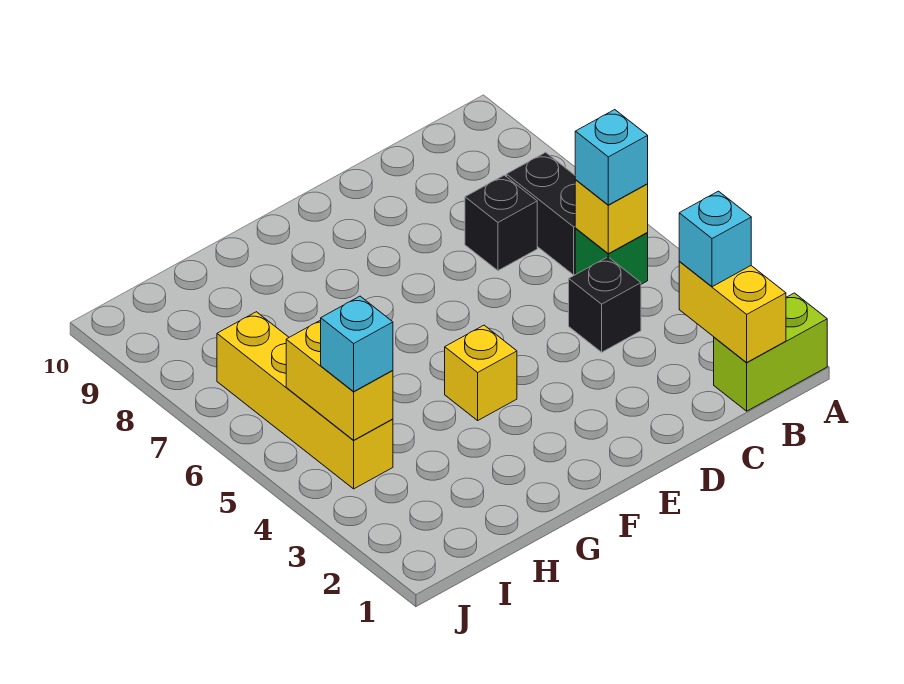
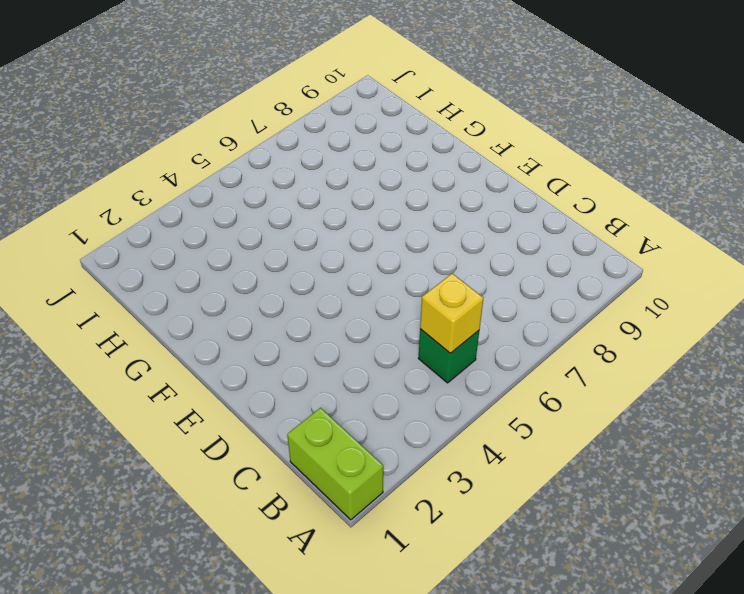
none -> black brick B6:B7 level 1
none -> black brick C4 level 1
none -> black brick C7 level 1

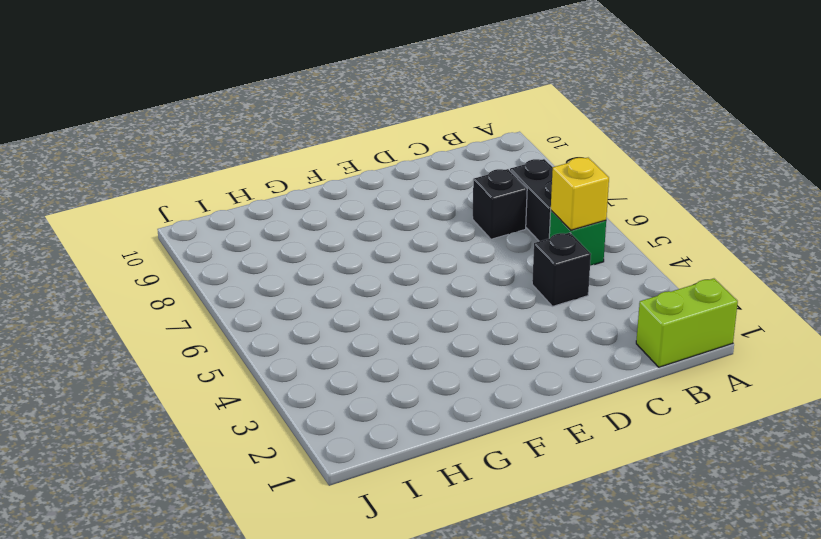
none -> yellow brick F4 level 1
none -> yellow brick I4:I7 level 1
none -> yellow brick B1:B2 level 2

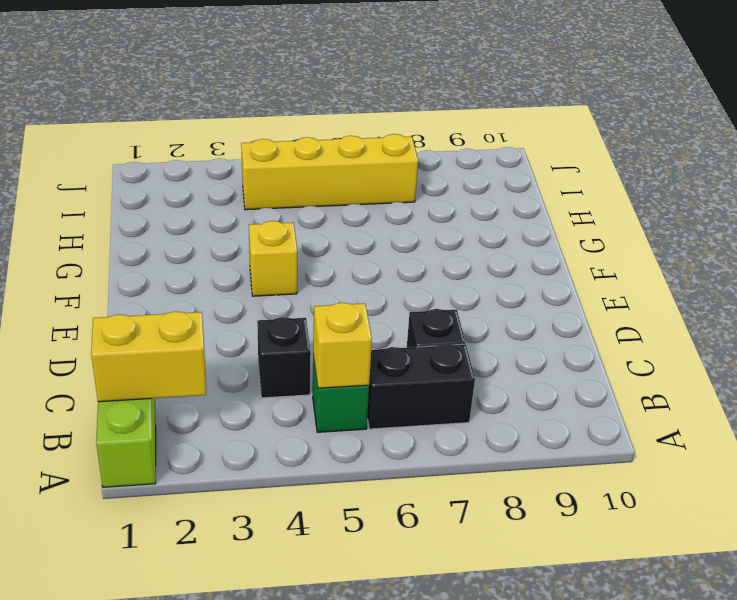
none -> yellow brick I4:I5 level 2
none -> cyan brick B2 level 3
none -> cyan brick B5 level 3

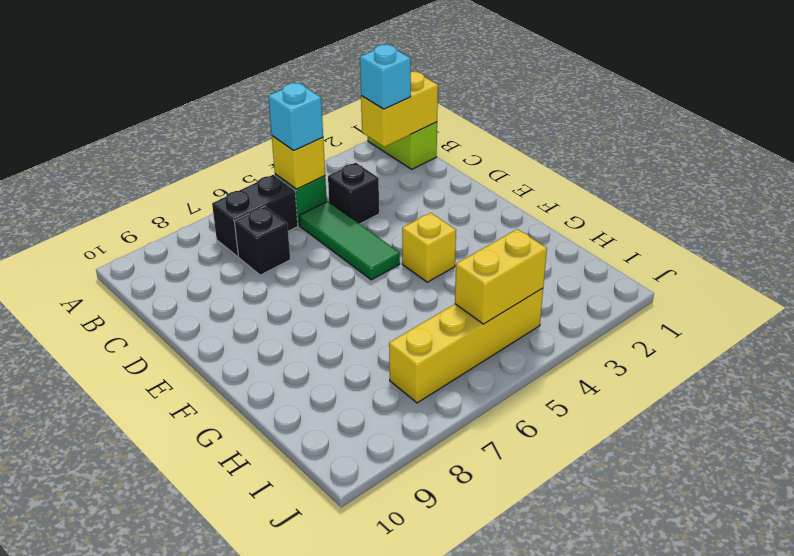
green tile C5:E5 level 1 -> none
none -> cyan brick I4 level 3

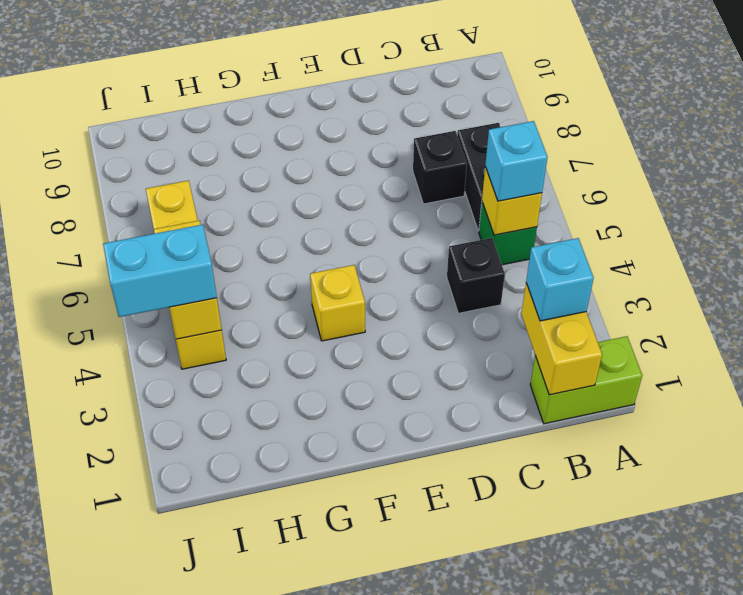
cyan brick I4:J4 level 3 -> cyan brick I4 level 3

